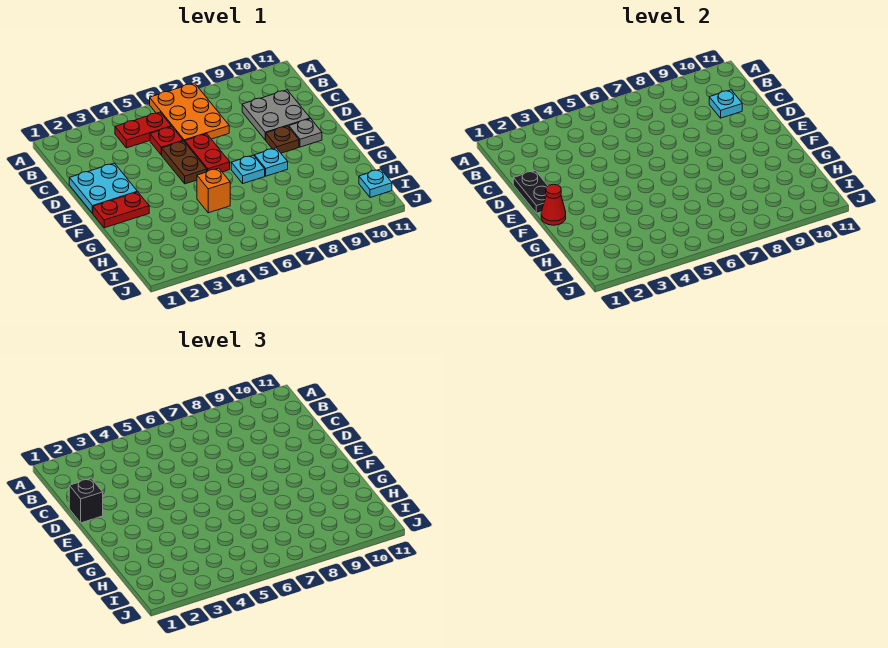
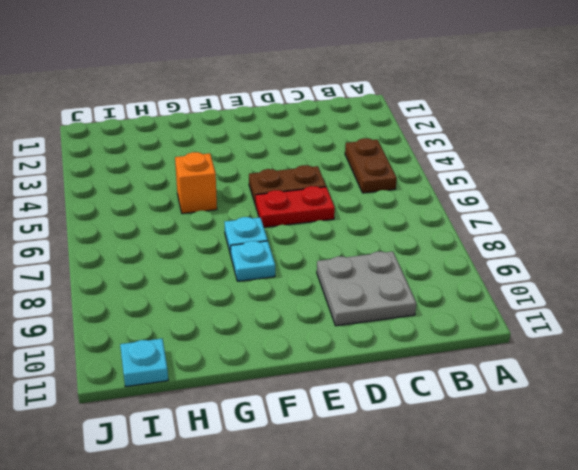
brown plate B4:B5 level 1 -> red plate B4:B5 level 1
none -> orange plate A6:C7 level 1
none -> red plate C5 level 1
none -> cyan plate D1:E2 level 1

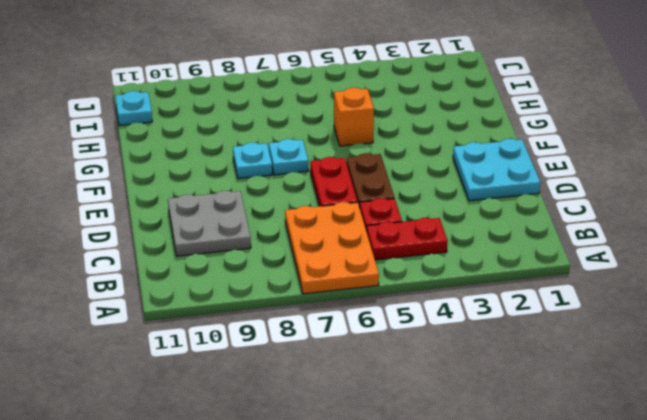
none -> brown plate E9 level 1
none -> grey plate E10 level 1
none -> red plate F1:F2 level 1

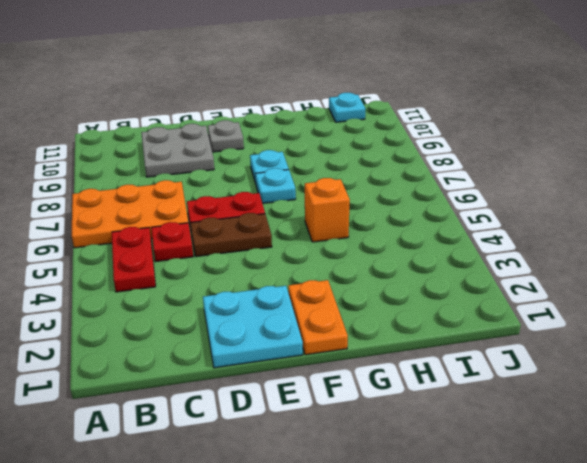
orange plate F1:F2 level 1 -> red plate F1:F2 level 1
none -> brown plate E9 level 1
none -> cyan plate C10 level 2
none -> black plate D1:E1 level 2

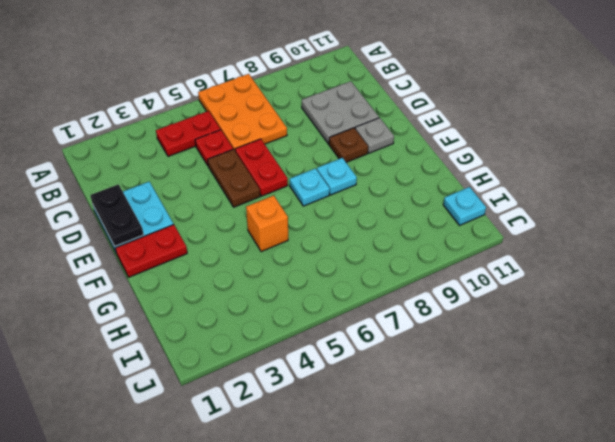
none -> cyan plate C10 level 2
none -> red cone F1 level 2
none -> black brick D1 level 3

